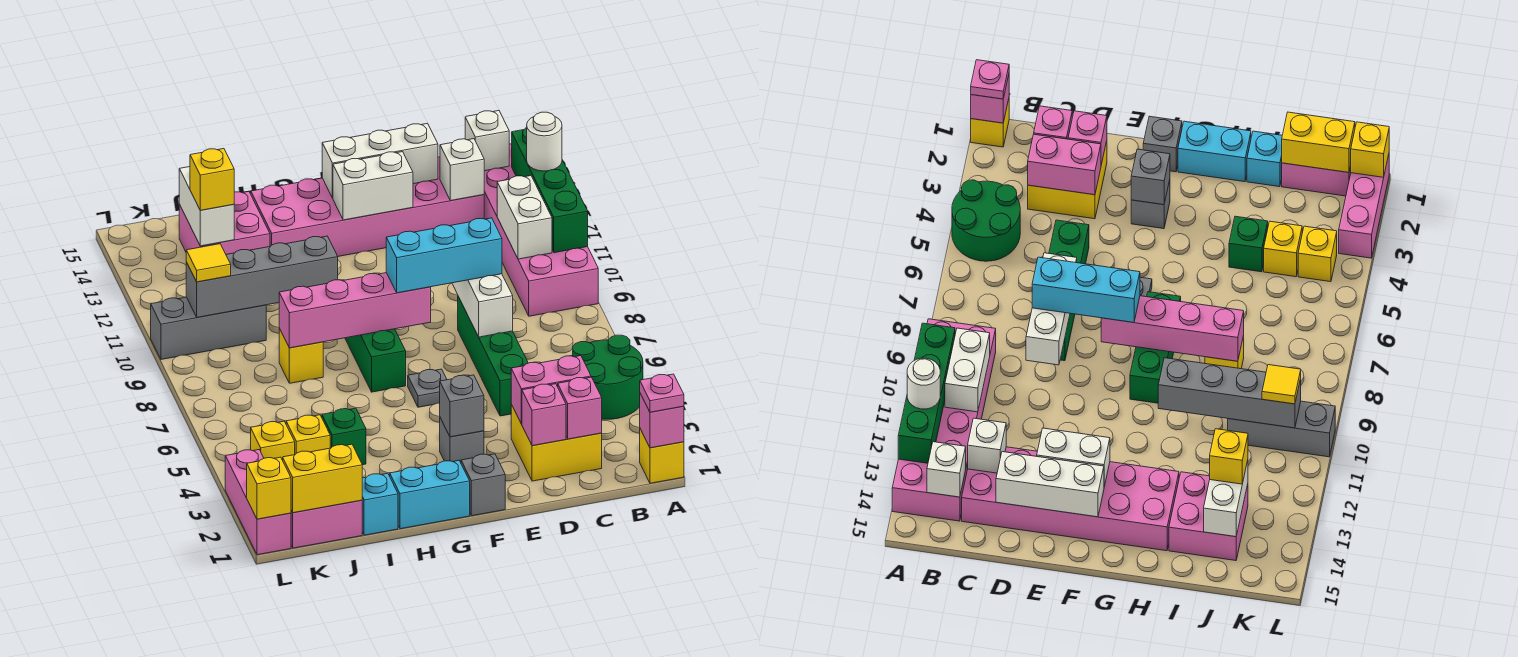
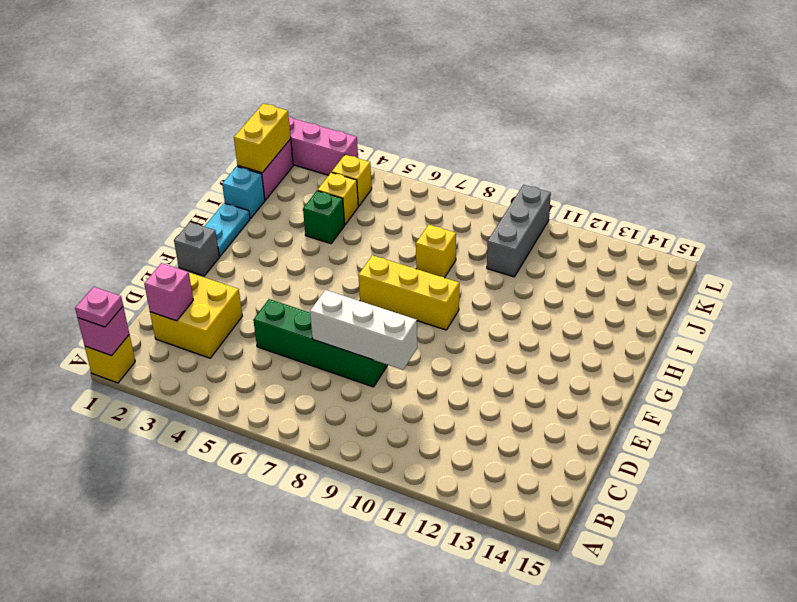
cyan plate G1:H1 level 1 -> cyan brick G1:H1 level 1
yellow brick G7:G9 level 1 -> green brick G7:G9 level 1
none -> green round brick A4:B5 level 1
none -> pink brick A9:B14 level 1
none -> pink brick C13:H14 level 1
none -> grey brick F3 level 1

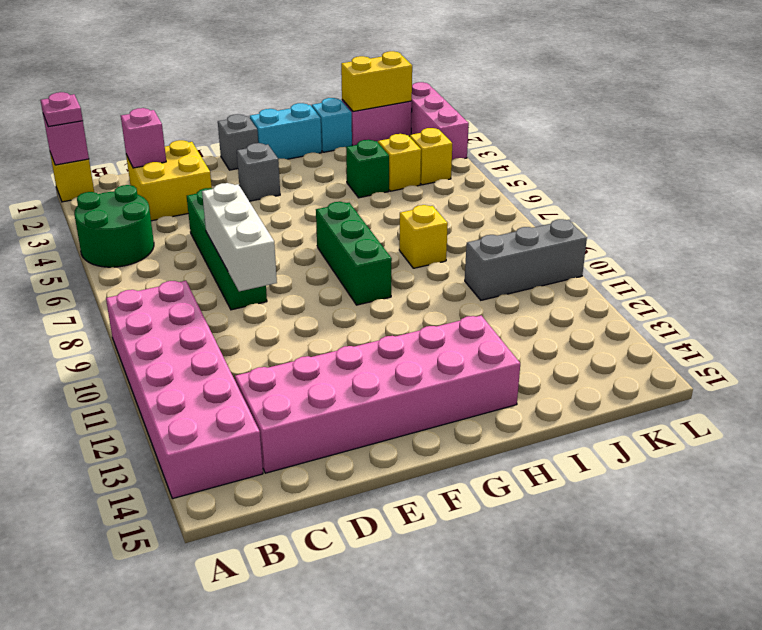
none -> grey plate F6 level 1
none -> pink brick I13:J14 level 1
none -> green brick A10:A13 level 2
none -> white brick B10:B11 level 2

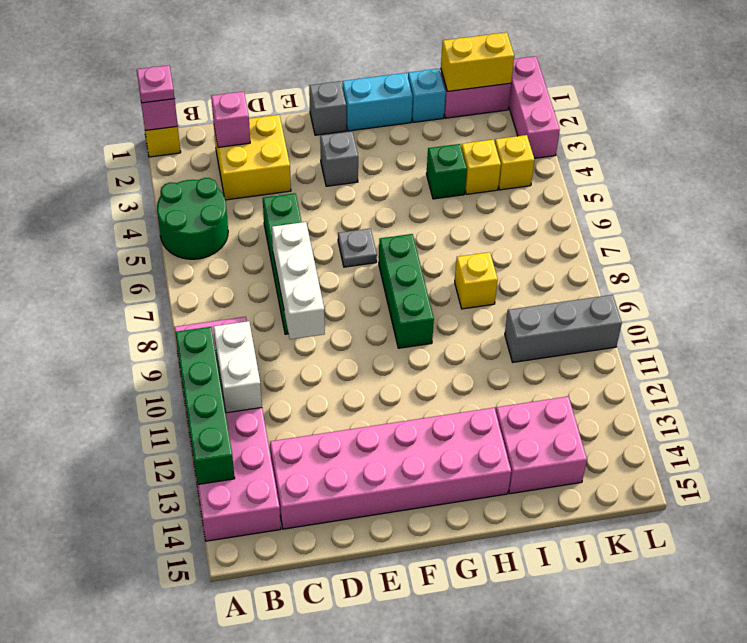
none -> white brick B14 level 2
none -> pink brick C3:D3 level 2
none -> white brick C13 level 2
none -> pink brick D2 level 2

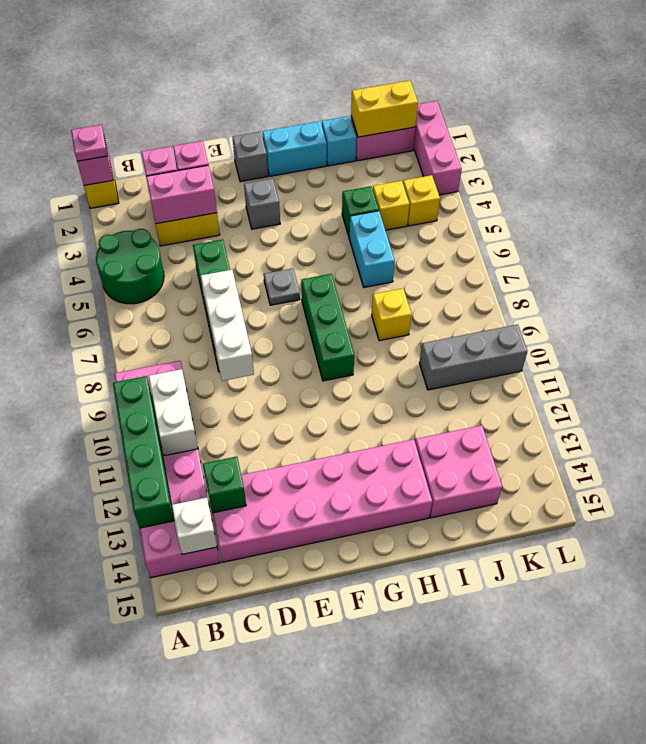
green brick C13 level 2 -> white brick C13 level 2
cyan brick I5:I6 level 1 -> none
none -> white brick D14:F14 level 2
none -> white brick E13:F13 level 2
none -> grey brick F3 level 2
none -> pink brick F8:I8 level 2

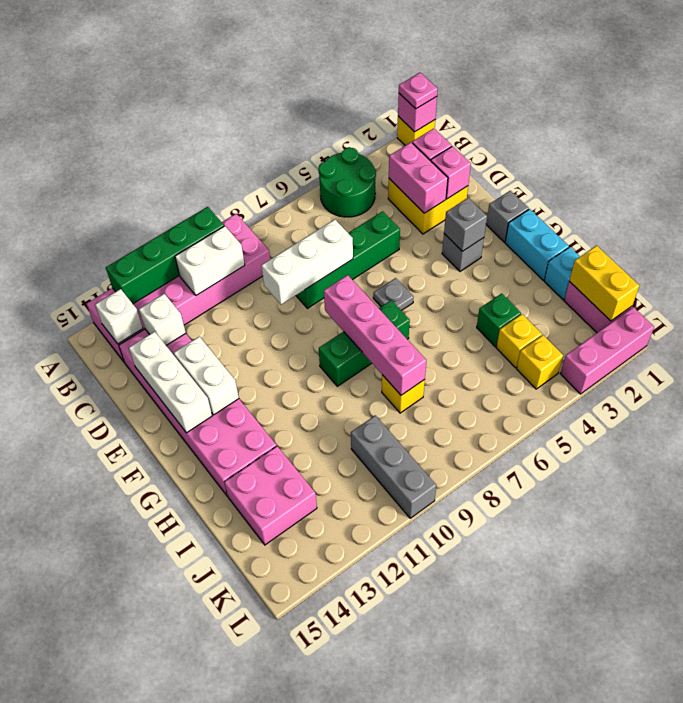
none -> grey brick H10:K10 level 2
none -> white brick J13:J14 level 2
none -> yellow brick L1 level 2
none -> white round brick A12 level 3

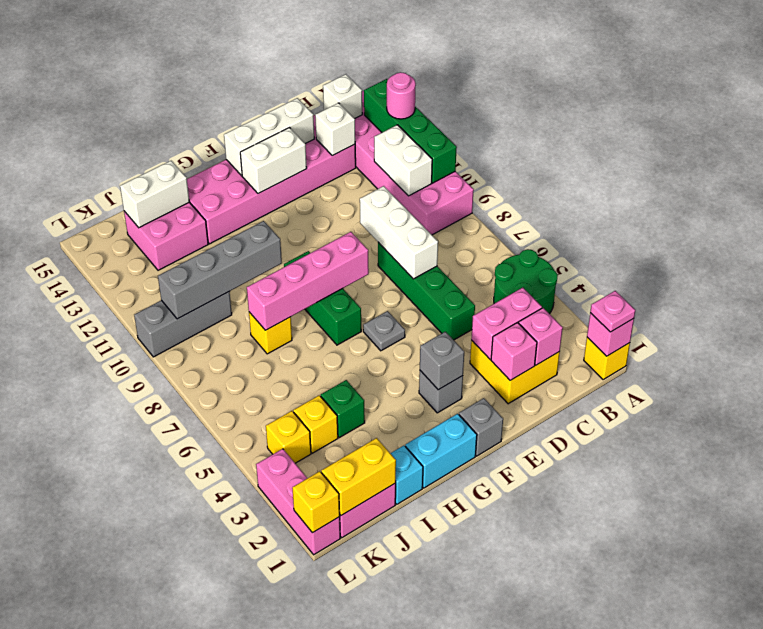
pink round brick A12 level 3 -> white round brick A12 level 3
white brick I14:J14 level 2 -> white brick J13:J14 level 2
none -> cyan brick D8:F8 level 3
none -> yellow brick J13 level 3
none -> yellow tile K10 level 3

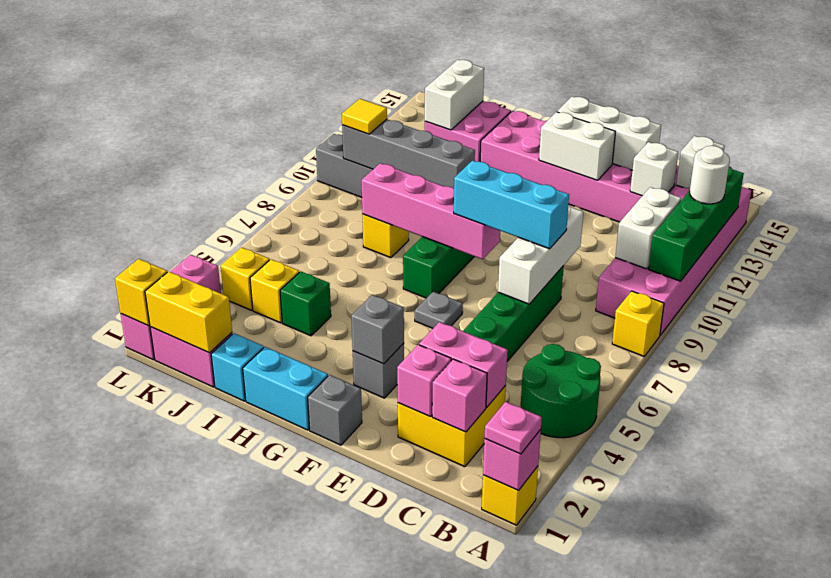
yellow brick A8 level 1 -> yellow brick J13 level 3

